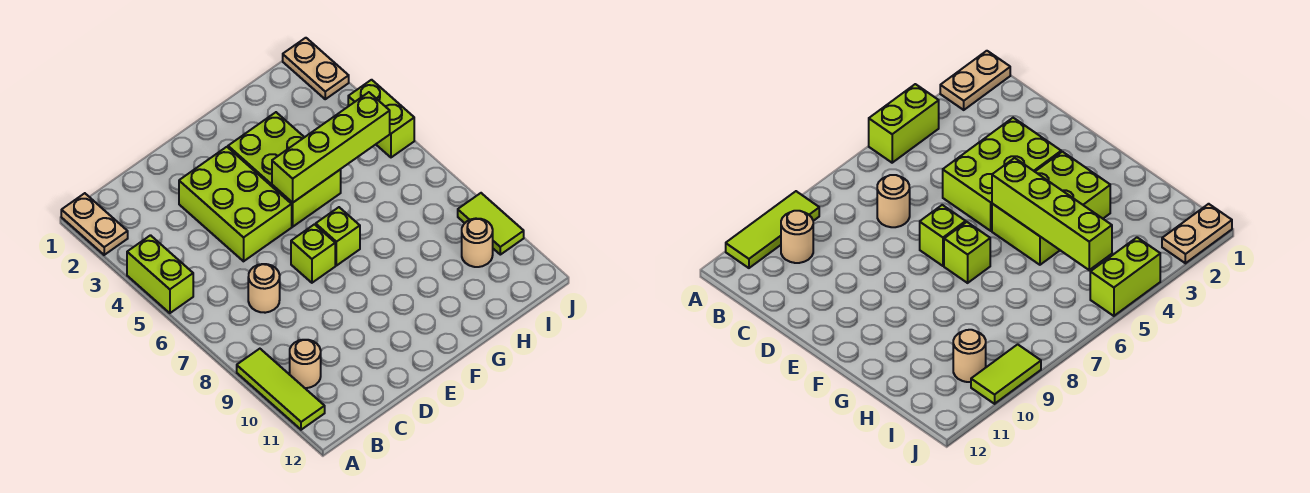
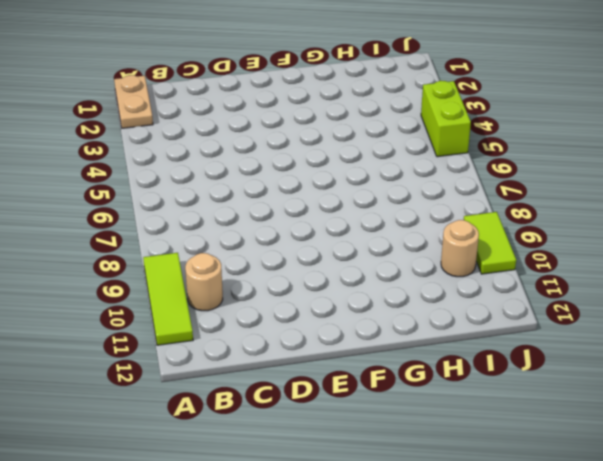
none -> lime brick A4:A5 level 1
none -> tan round brick C7 level 1
none -> lime brick D3:E5 level 1

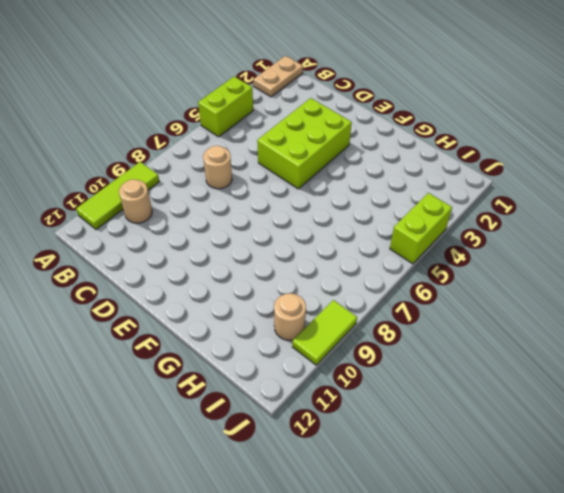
none -> lime brick E7 level 1
none -> lime brick F3:G5 level 1
none -> lime brick F7 level 1

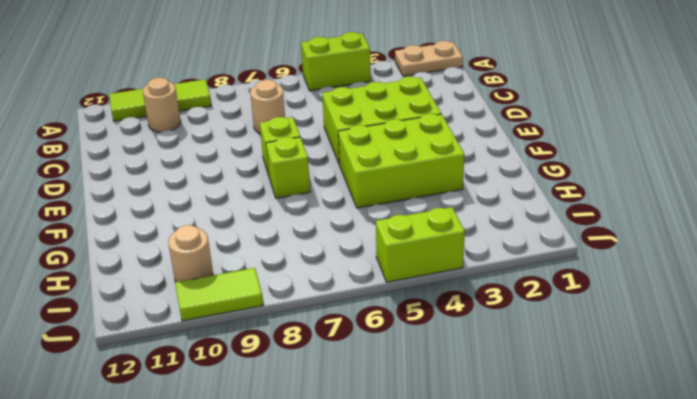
none -> tan plate J1:J2 level 1
none -> lime brick F5:I5 level 2

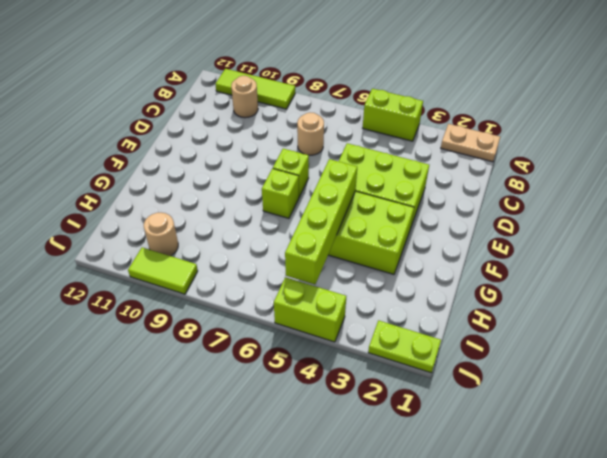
lime plate J1:J2 level 1 -> tan plate J1:J2 level 1

